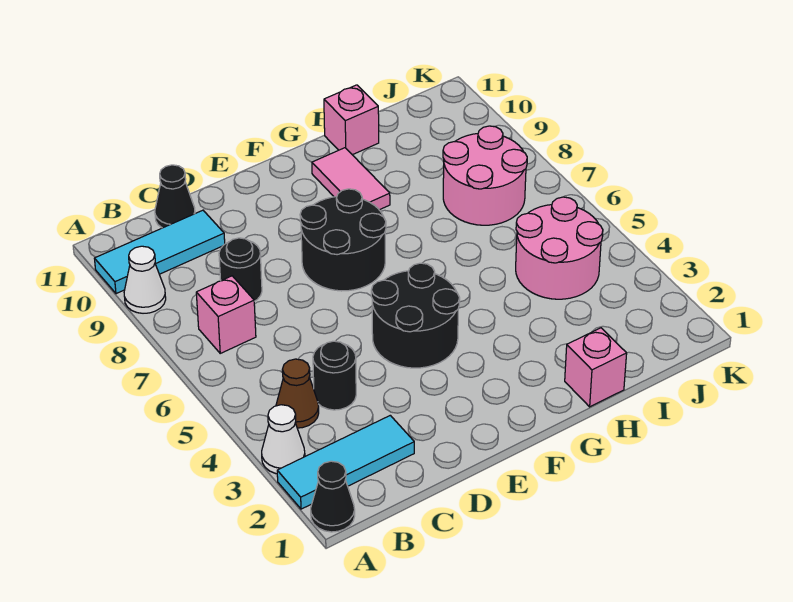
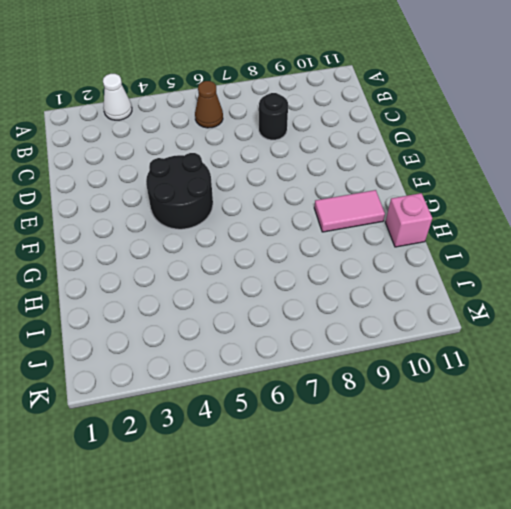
brown cone B6 level 1 -> brown cone B4 level 1
none -> black cone A1 level 1
none -> cyan tile A2:C2 level 1
none -> white cone A9 level 1

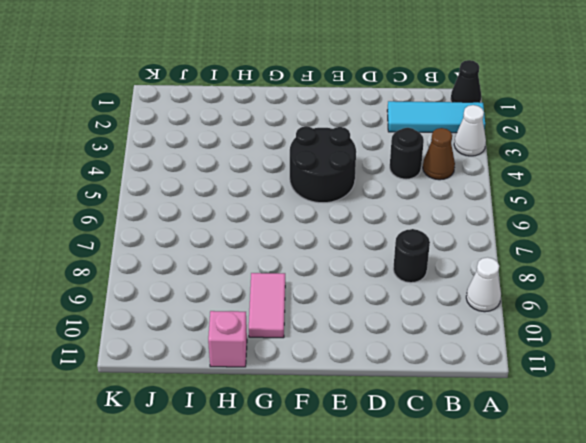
none -> cyan tile A10:C10 level 1
none -> pink brick B7 level 1
none -> black cone C11 level 1

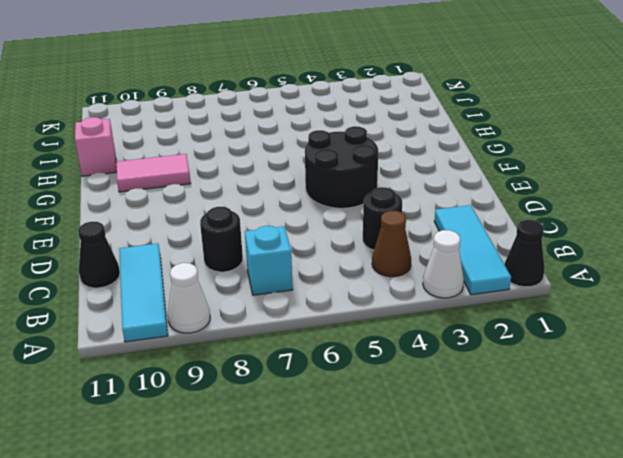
cyan brick B7 level 1 -> pink brick B7 level 1
none -> black round brick E7:F8 level 1
none -> pink brick H1 level 1
none -> pink round brick I4:J5 level 1

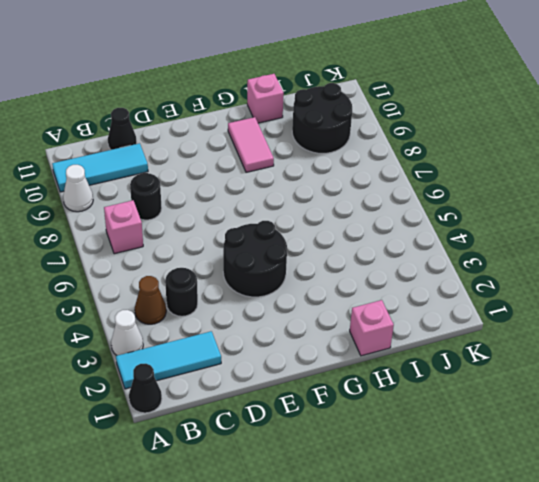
black round brick I9:J10 level 1 -> black round brick E7:F8 level 1
none -> pink round brick I4:J5 level 1
none -> pink round brick I7:J8 level 1

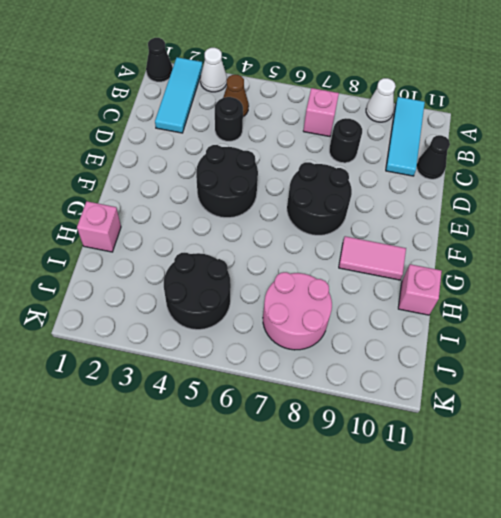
black round brick I4:J5 level 1 -> pink round brick I4:J5 level 1

